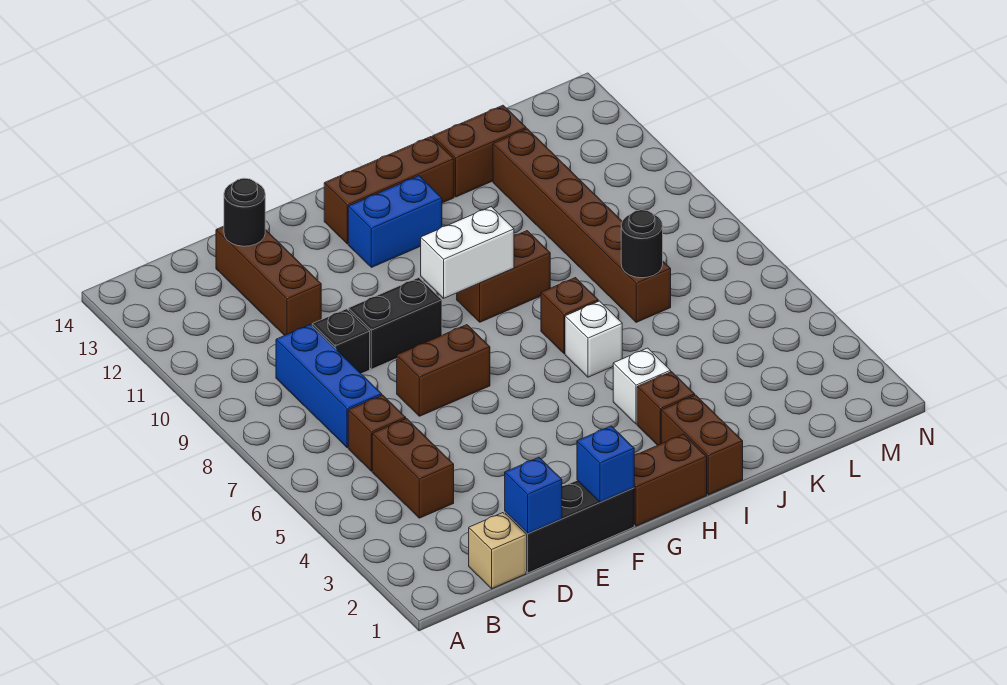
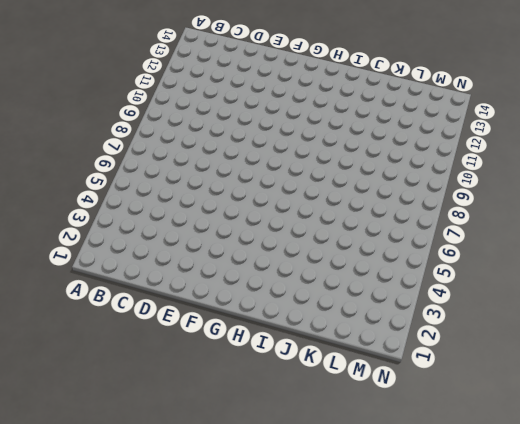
none -> tan brick C1 level 1
none -> brown brick C4:C5 level 1
none -> brown brick C6 level 1

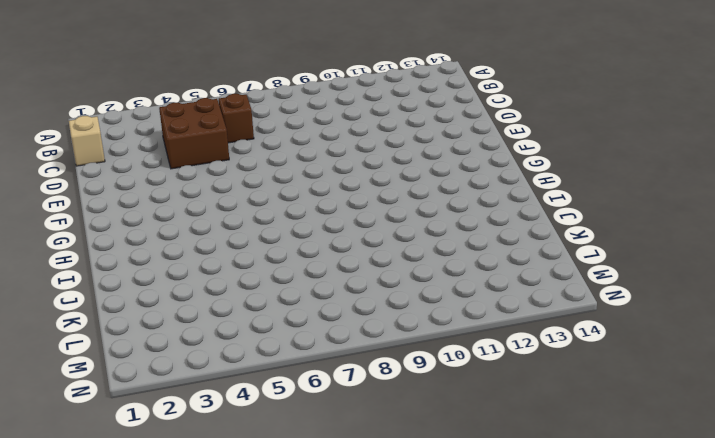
brown brick C4:D5 level 1 -> brown brick C4:C5 level 1
none -> blue brick C7:C9 level 1
none -> black brick D1:F1 level 1
none -> black brick D9 level 1

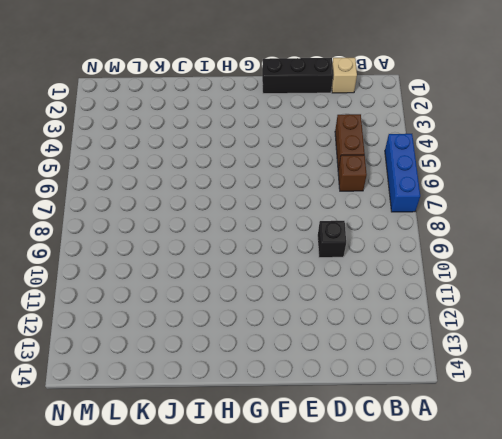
blue brick A5:A7 level 1 -> blue brick C7:C9 level 1
none -> brown brick D11:D13 level 1
none -> brown brick E7:F7 level 1
none -> black brick E9:F9 level 1

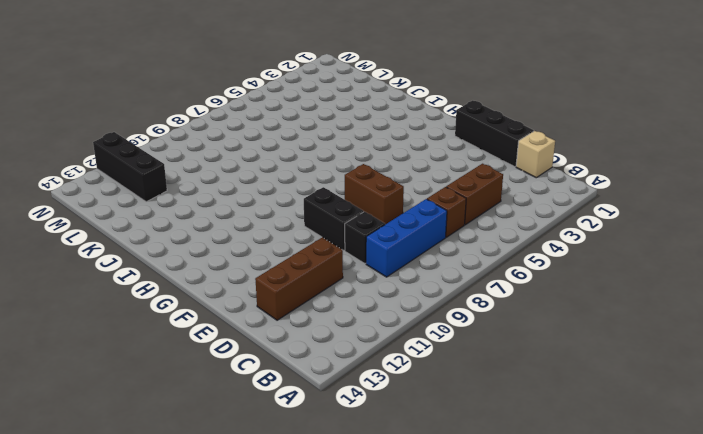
black brick L12:N12 level 1 -> none
none -> brown brick G1:H1 level 1
none -> blue brick G12:H12 level 1
none -> brown brick G13:I13 level 1

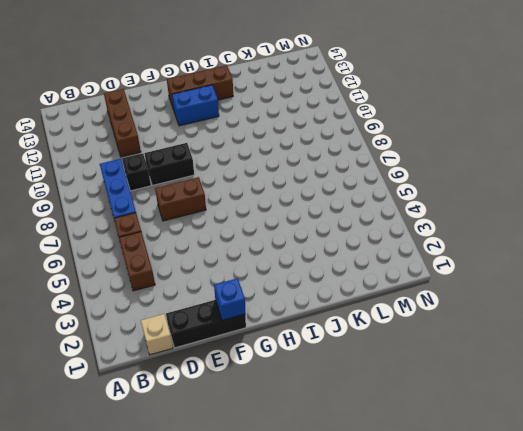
none -> brown brick G1:H1 level 1
none -> brown brick H9:I9 level 1
none -> brown brick I1:I2 level 1

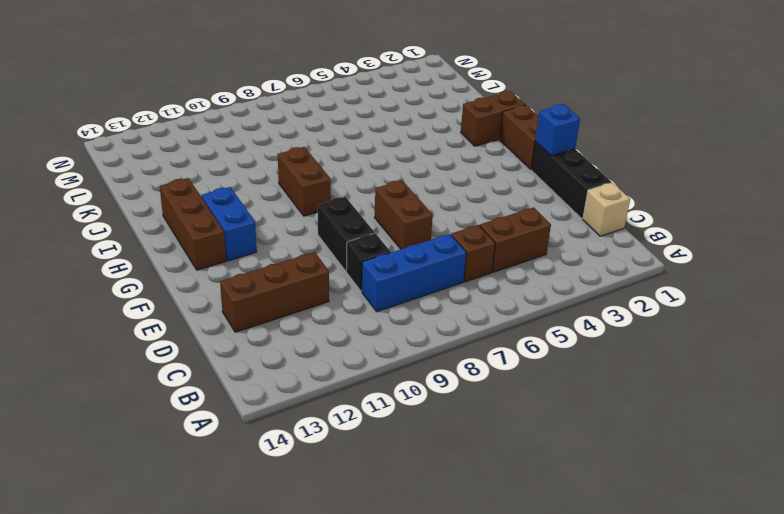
none -> brown brick I3 level 1
none -> white brick I4 level 1
none -> white brick I6 level 1

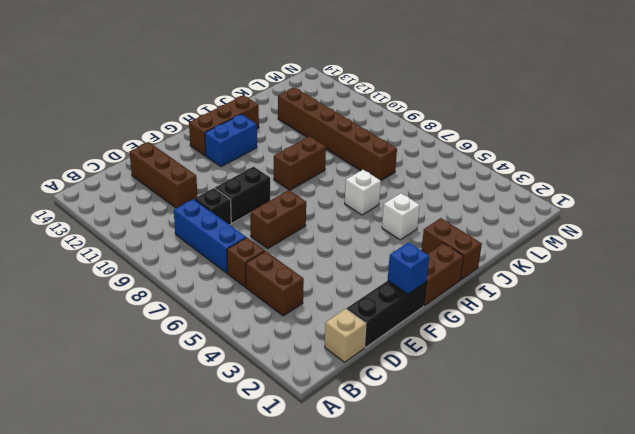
none -> brown brick I3 level 1
none -> brown brick I7 level 1
none -> brown brick J13:K13 level 1

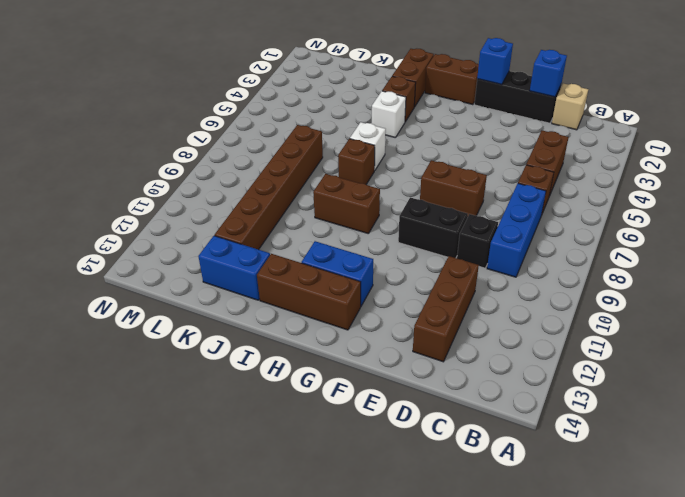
blue brick J13:K13 level 1 -> brown brick J13:K13 level 1
none -> black round brick D13 level 2
none -> white brick G9:H9 level 2
none -> black round brick K7 level 2

